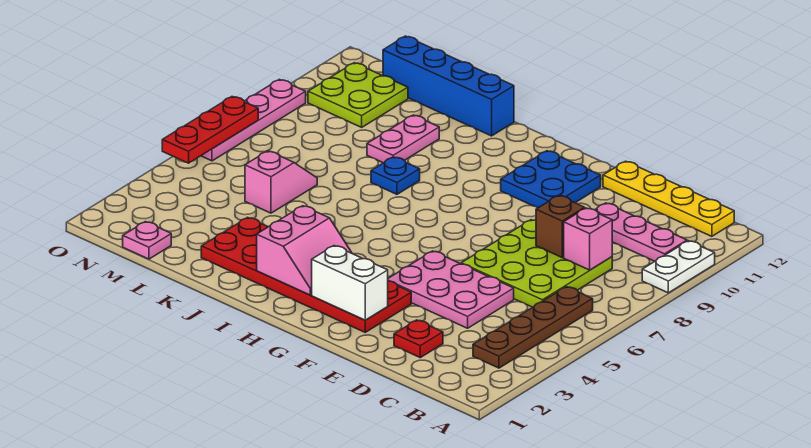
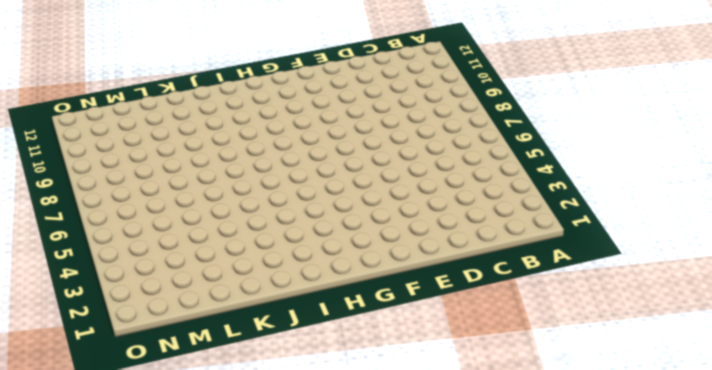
none -> white plate A9:A10 level 1
none -> brown plate B3:B6 level 1
none -> pink plate B10:D10 level 1

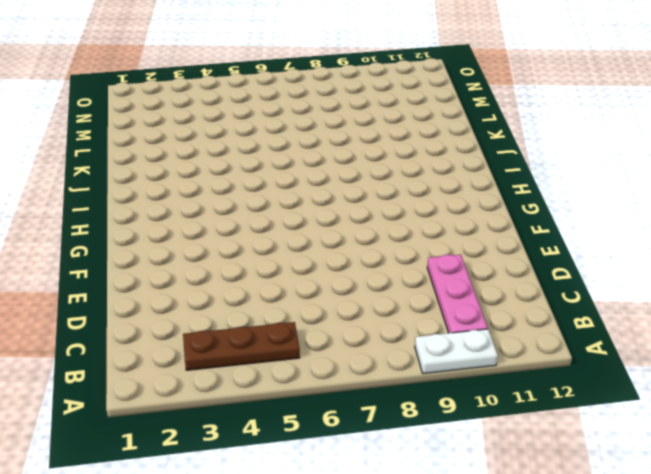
brown plate B3:B5 level 1 -> brown plate B3:B6 level 1
none -> yellow plate B12:E12 level 1
none -> lime plate C6:E8 level 1
none -> red plate D2 level 1

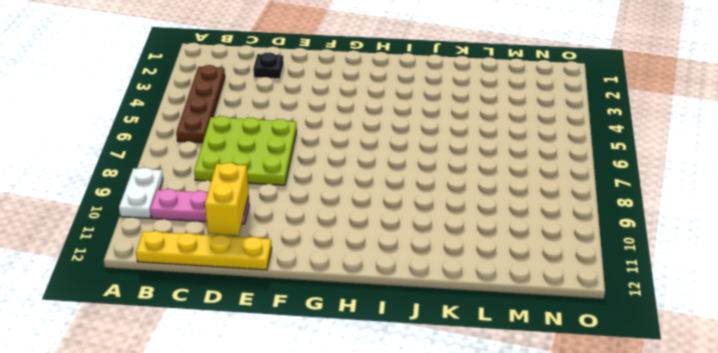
black plate D2 level 1 -> red plate D2 level 1
yellow brick D10:D11 level 2 -> none
none -> pink plate D4:F5 level 1
none -> red plate F2:K3 level 1
none -> blue plate F10:G11 level 1

